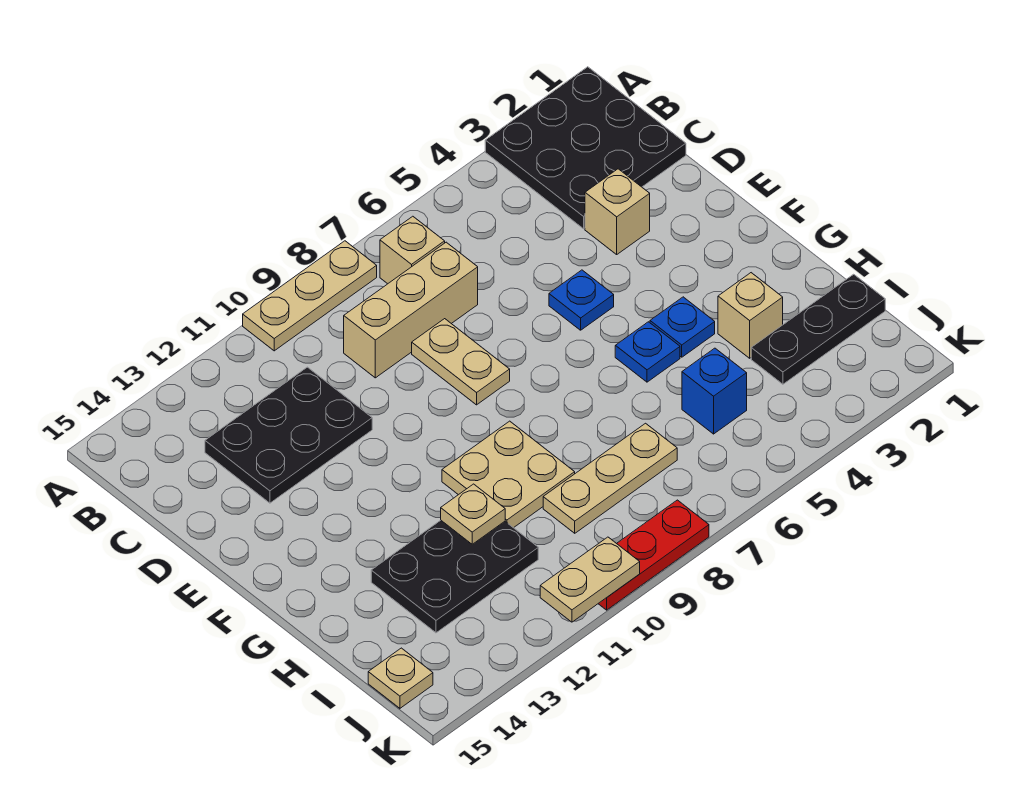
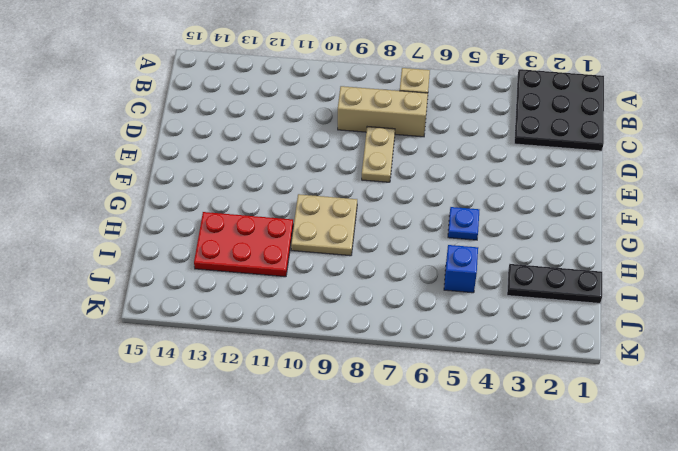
red plate H11:I13 level 1 -> black plate H11:I13 level 1
none -> tan plate A8:A10 level 1
none -> black plate C11:D13 level 1
none -> tan brick D3 level 1

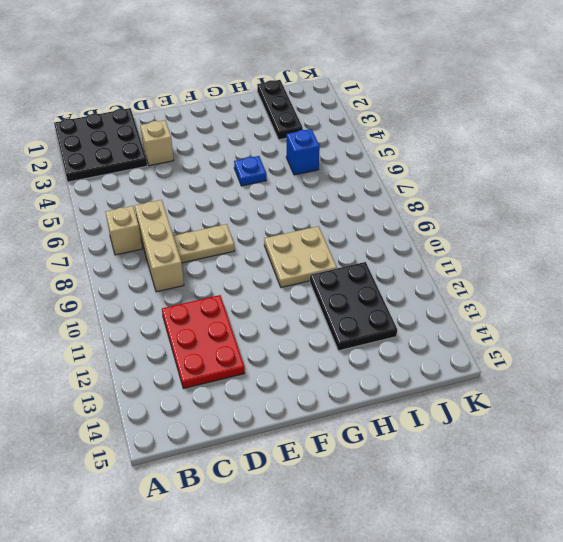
red plate C11:D13 level 1 -> black plate C11:D13 level 1
none -> tan plate A8:A10 level 1
none -> blue plate E5 level 1
none -> blue plate G4 level 1

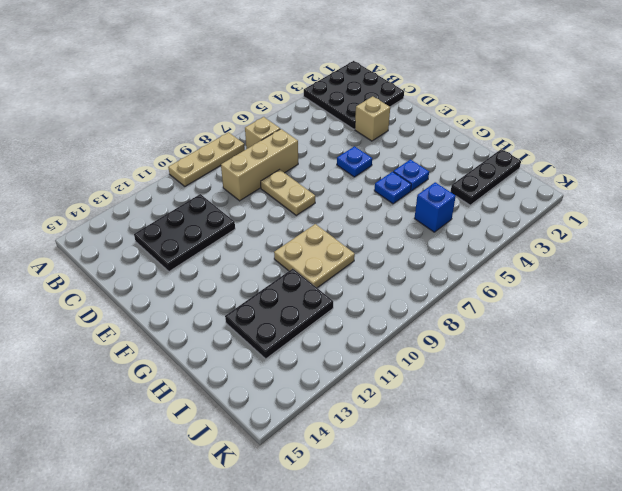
none -> tan brick H3 level 1
none -> tan plate I7:I9 level 1
none -> tan plate J15 level 1

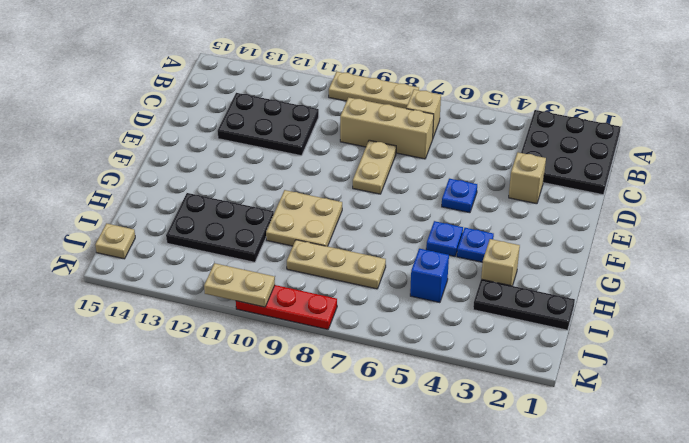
none -> tan plate H11 level 2

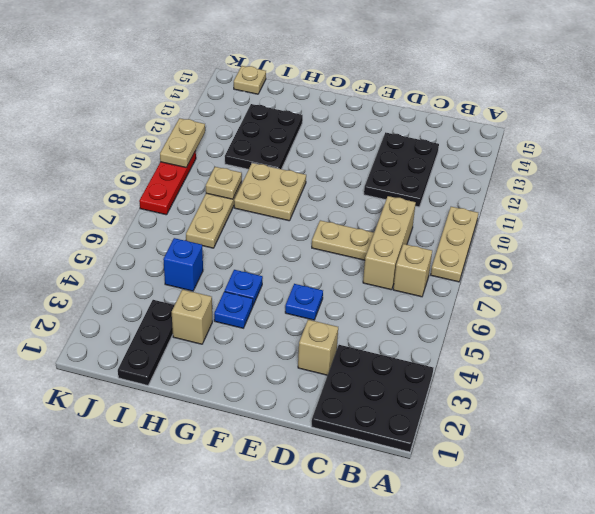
tan plate I9 level 2 -> tan plate H11 level 2

